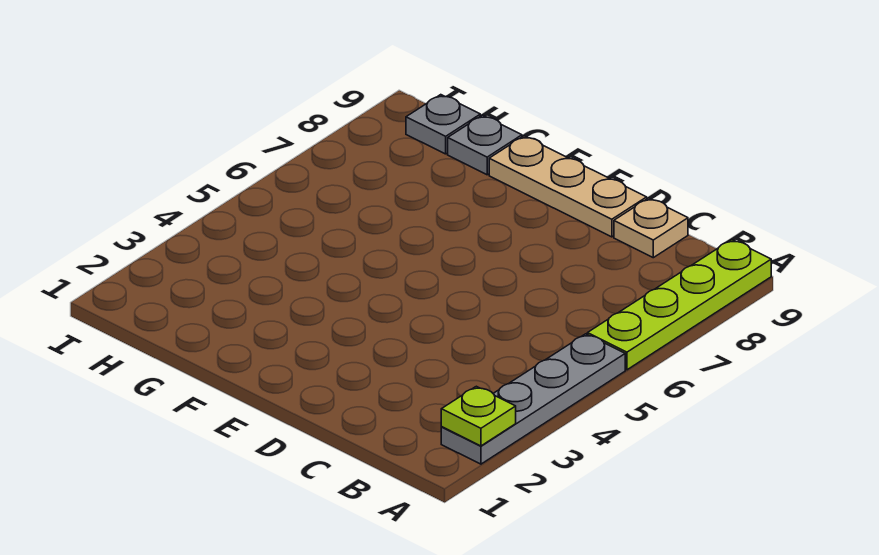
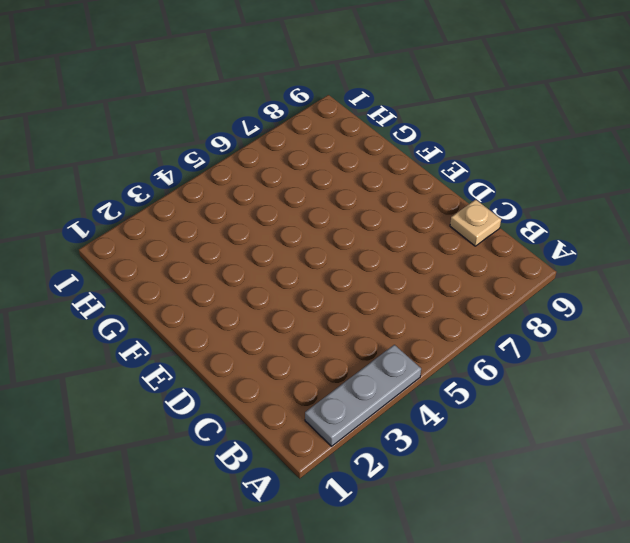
grey plate A2:A4 level 1 -> grey plate A2:A5 level 1
none -> lime plate A6:A9 level 1
none -> tan plate D9:F9 level 1

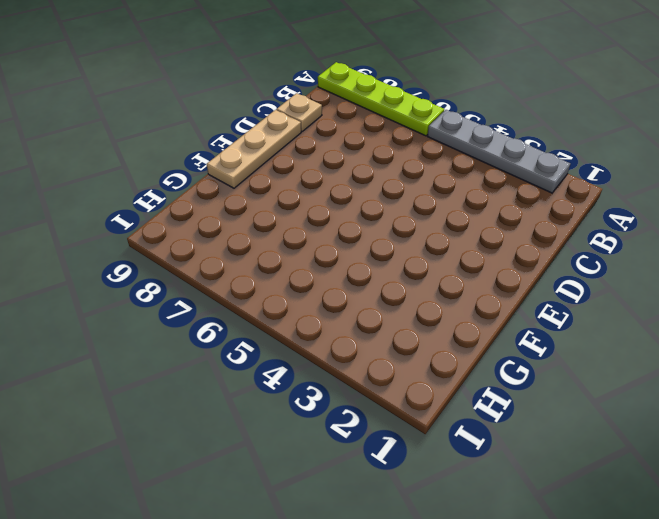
none -> grey plate G9 level 1
none -> grey plate H9 level 1

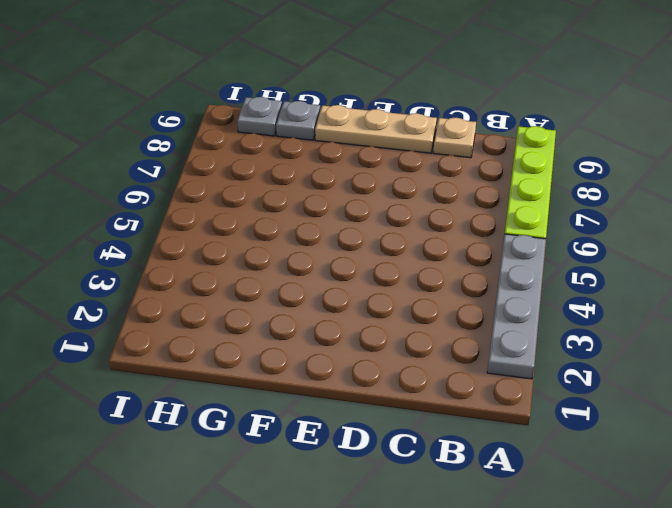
none -> lime plate A2 level 2

